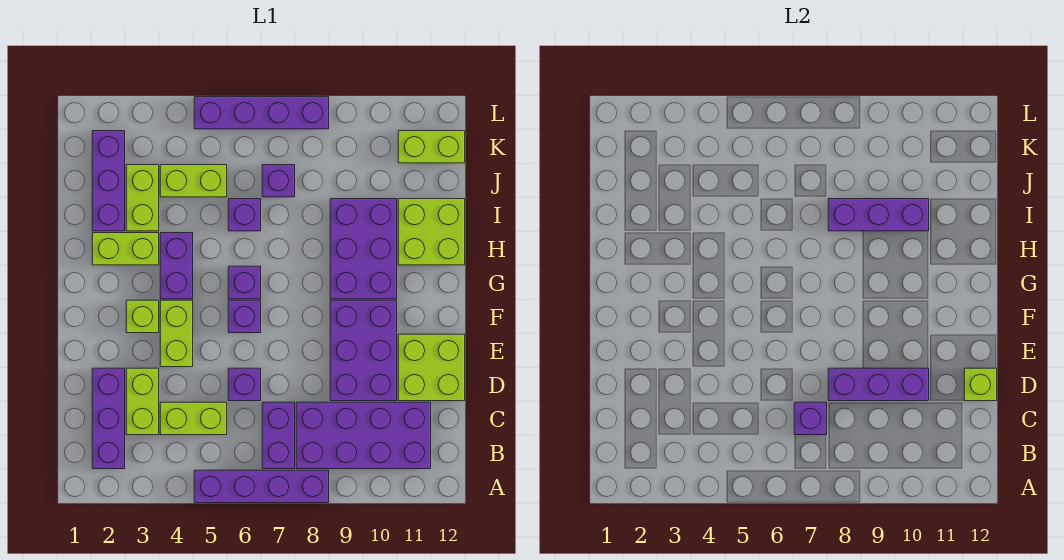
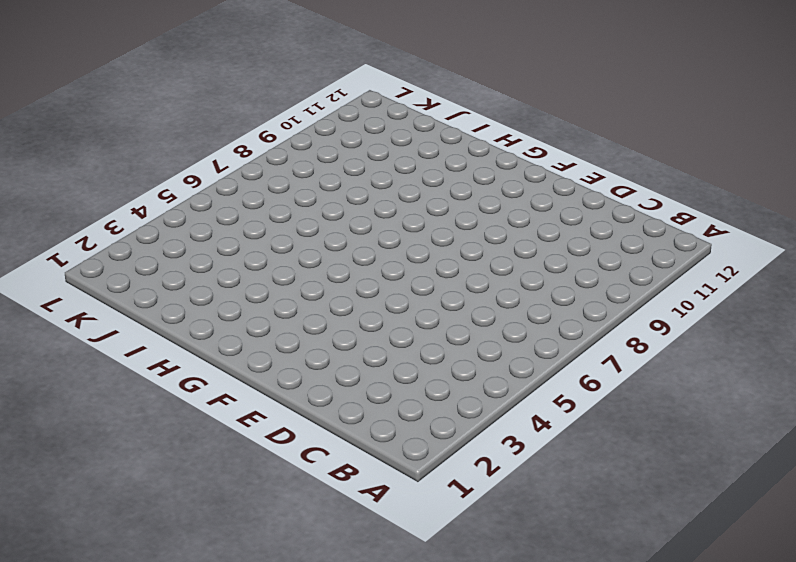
none -> purple brick A5:A8 level 1
none -> purple brick B2:D2 level 1
none -> purple brick B7:C7 level 1

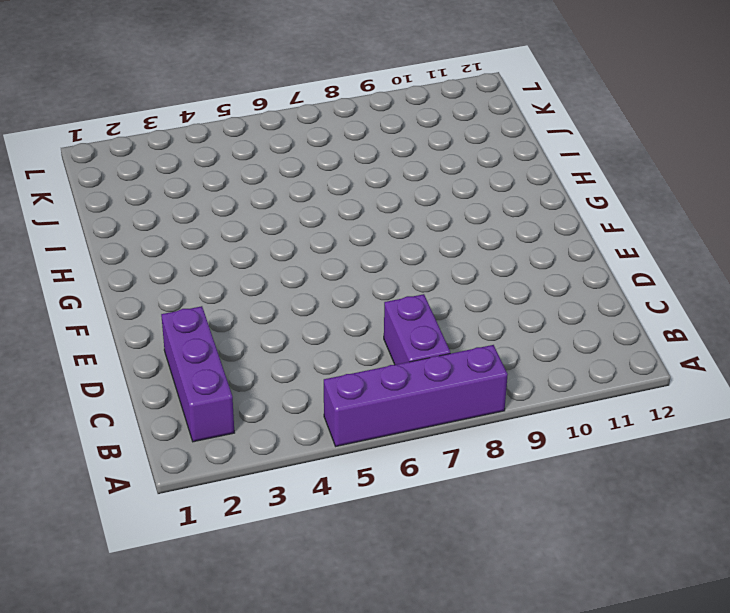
none -> purple brick B8:C11 level 1
none -> lime brick C3:D3 level 1
none -> lime brick C4:C5 level 1

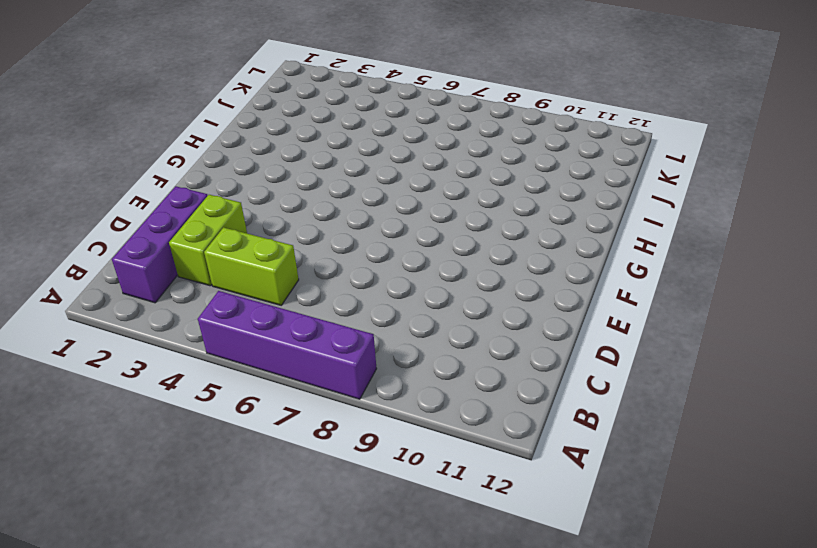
none -> purple brick B7:C7 level 1
none -> purple brick B8:C11 level 1
none -> purple brick D6 level 1

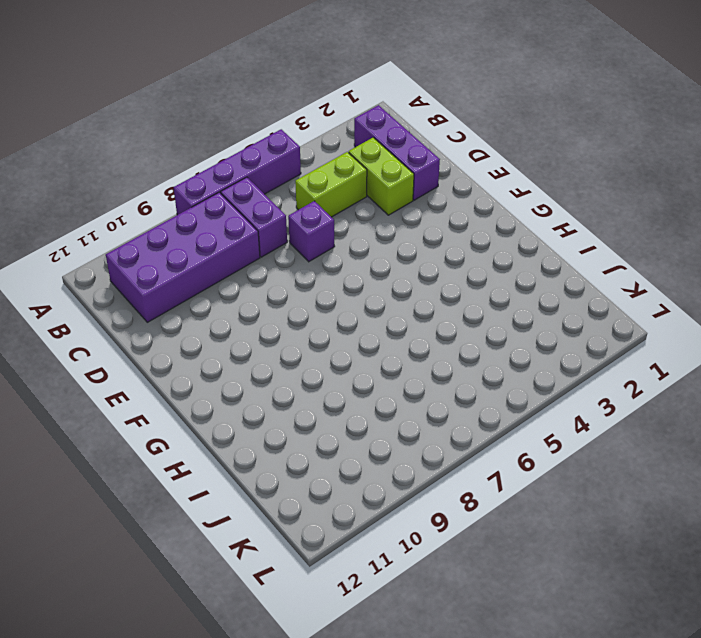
none -> purple brick D9:F10 level 1
none -> lime brick D11:E12 level 1
none -> lime brick E4:F4 level 1

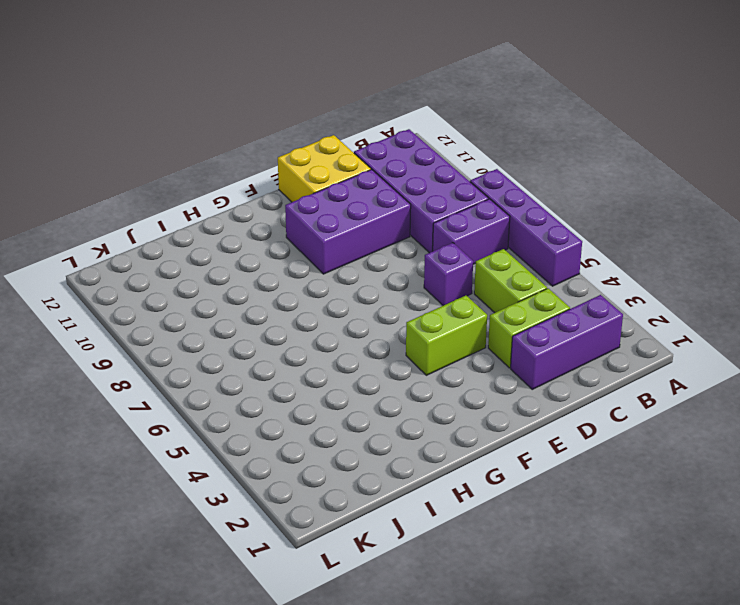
yellow brick D11:E12 level 1 -> lime brick D11:E12 level 1
none -> lime brick F3 level 1
none -> purple brick F6 level 1
none -> purple brick G4:H4 level 1

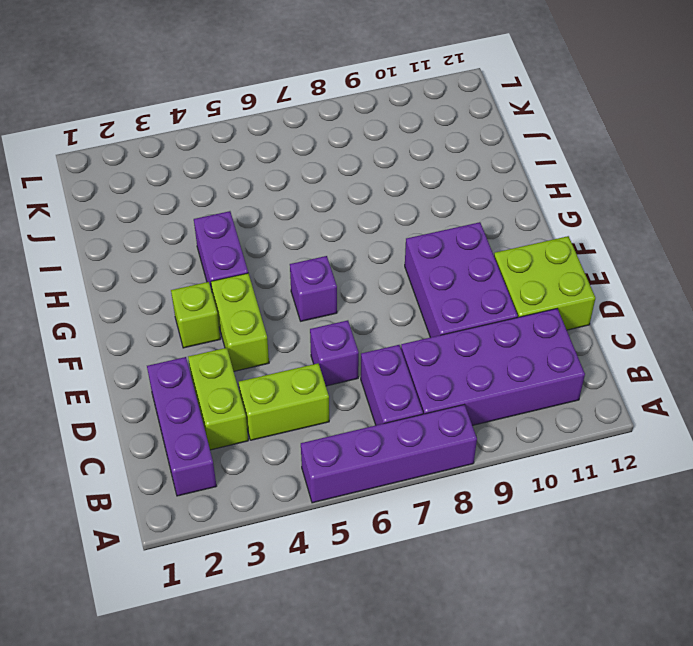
none -> purple brick G6 level 1
none -> purple brick G9:I10 level 1
none -> lime brick H2:H3 level 1

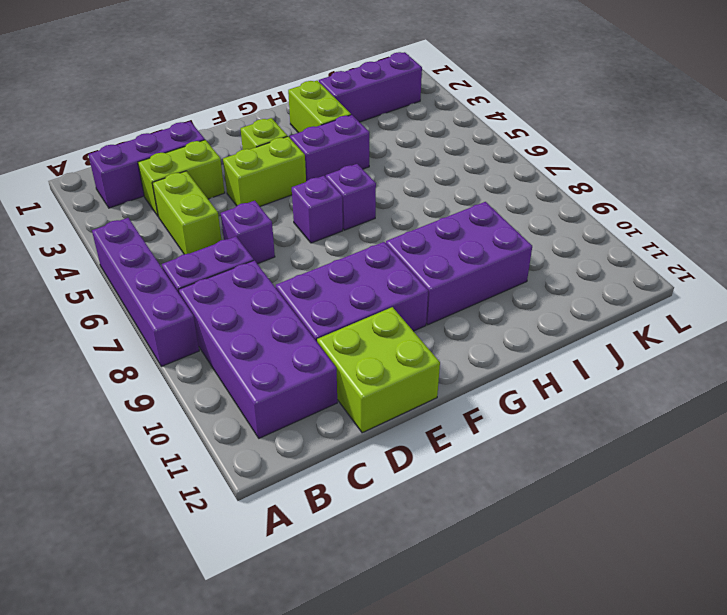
none -> lime brick H11:I12 level 1
none -> lime brick I3:J3 level 1
none -> purple brick I6 level 1

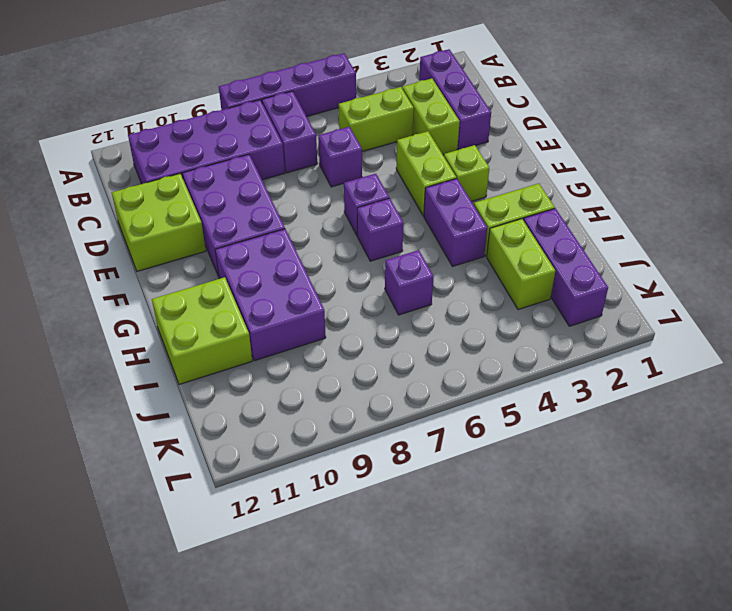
none -> lime brick J4:J5 level 1
none -> purple brick J7 level 1
none -> lime brick K11:K12 level 1

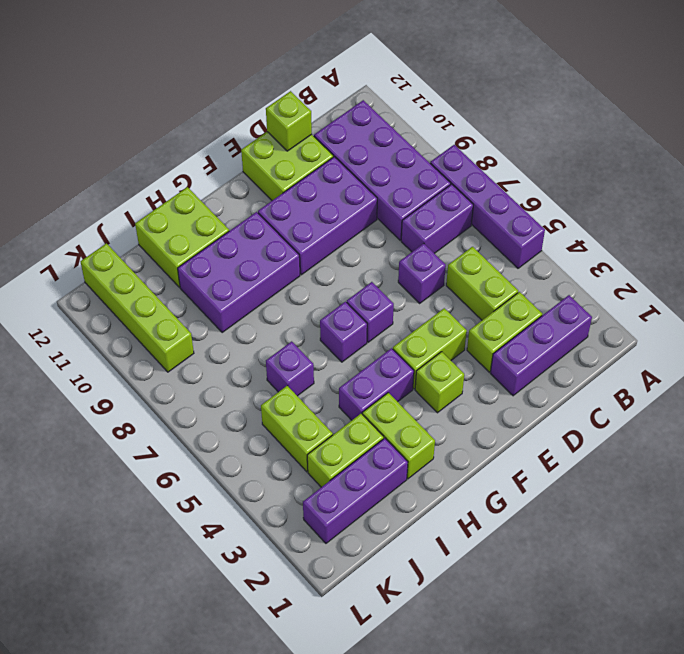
lime brick K9:K12 level 1 -> lime brick K11:K12 level 1
none -> purple brick J7 level 1
none -> purple brick L5:L8 level 1
none -> purple brick C7 level 2

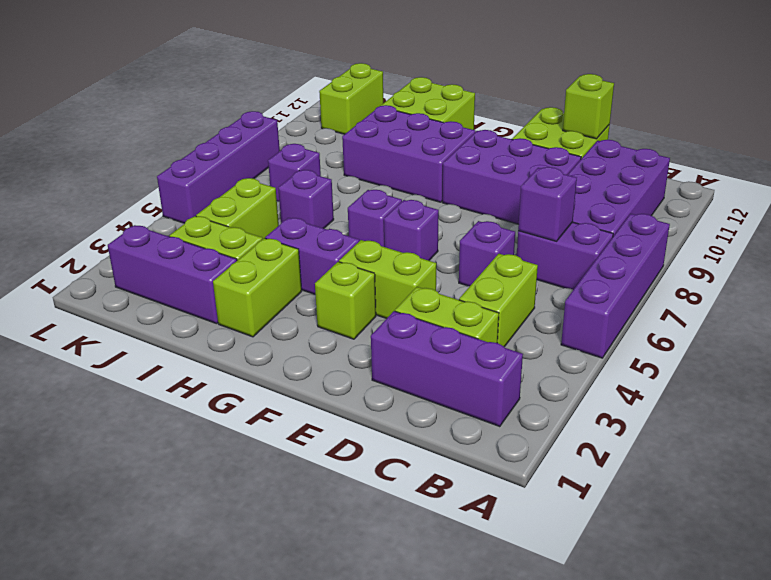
none -> purple brick D8:D10 level 2
none -> purple brick I8:I10 level 2

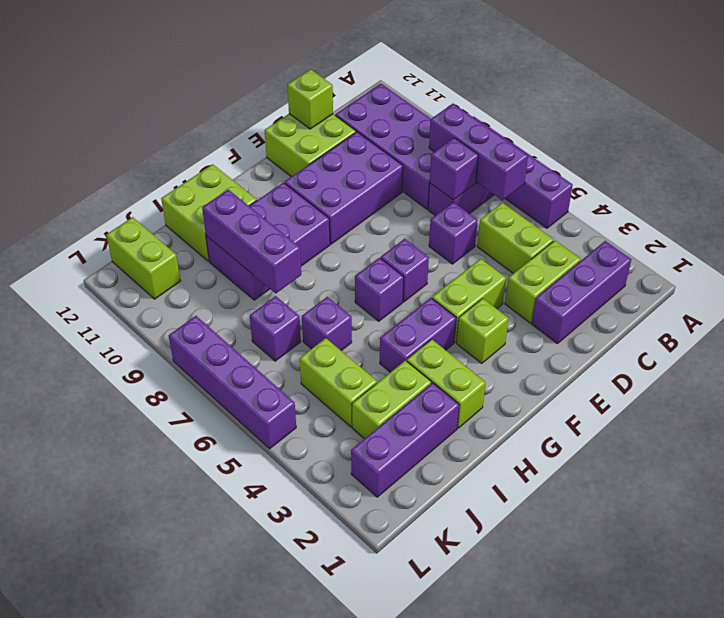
purple brick B6:B8 level 2 -> purple brick D8:D10 level 2

